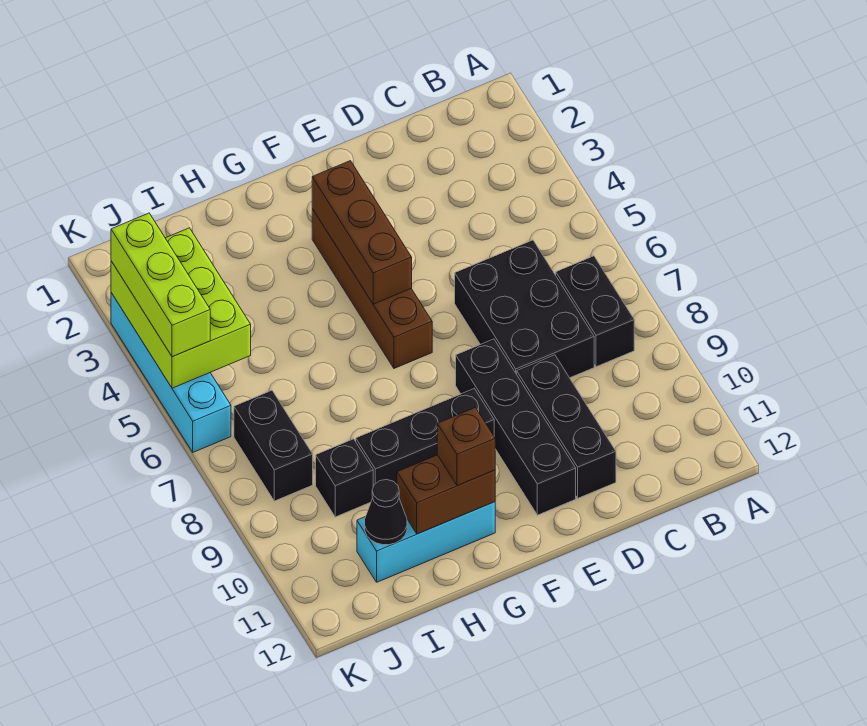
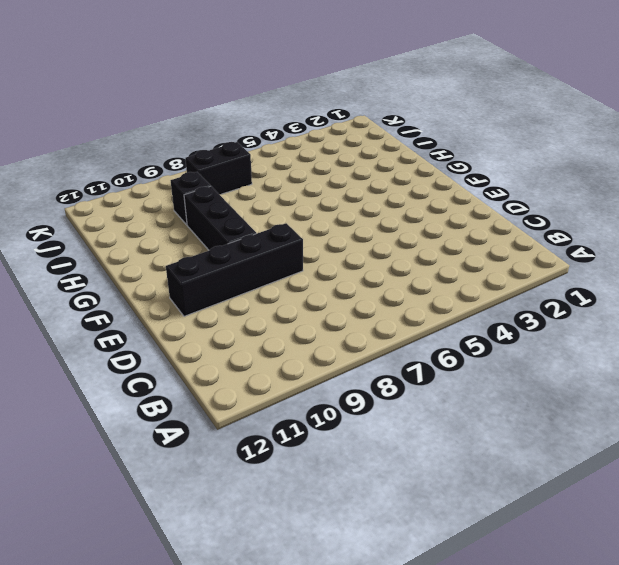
none -> black brick B7:B8 level 1
none -> black brick C6:D8 level 1
none -> black brick D9:D11 level 1

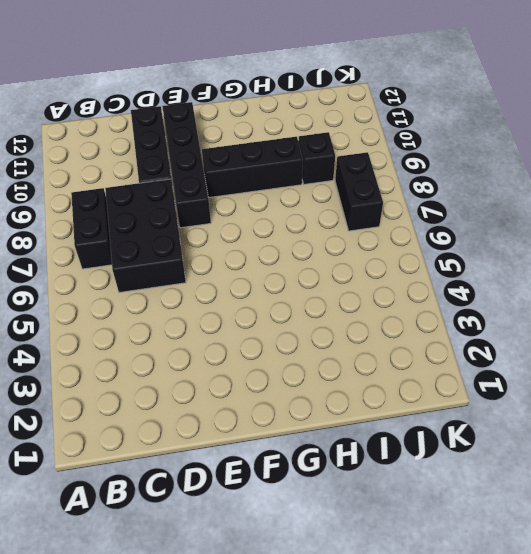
none -> brown brick F3:F6 level 1
none -> cyan brick G11:I11 level 1
none -> cyan brick K3:K6 level 1

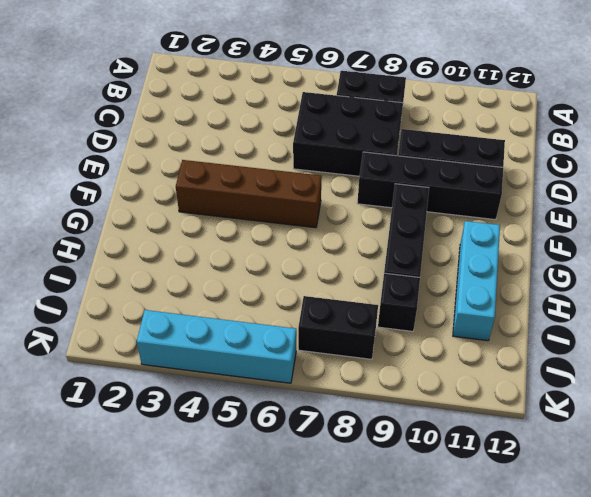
none -> brown brick F3:F5 level 2
none -> brown brick G11:H11 level 2
none -> black cone I11 level 2

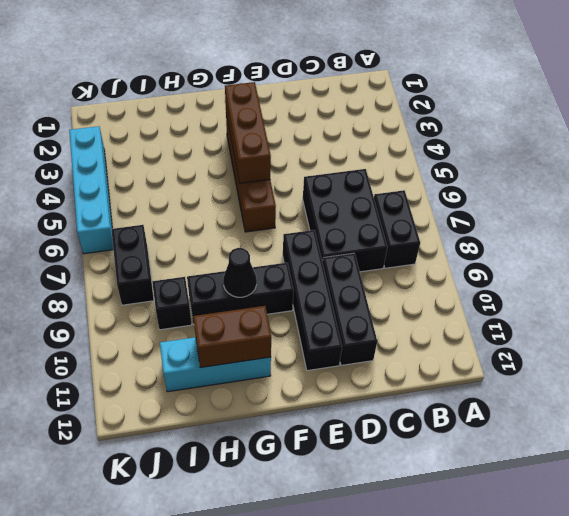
black cone G9 level 2 -> black cone I11 level 2
none -> lime brick J3:K5 level 2
none -> brown brick G11 level 3
none -> lime brick K3:K5 level 3

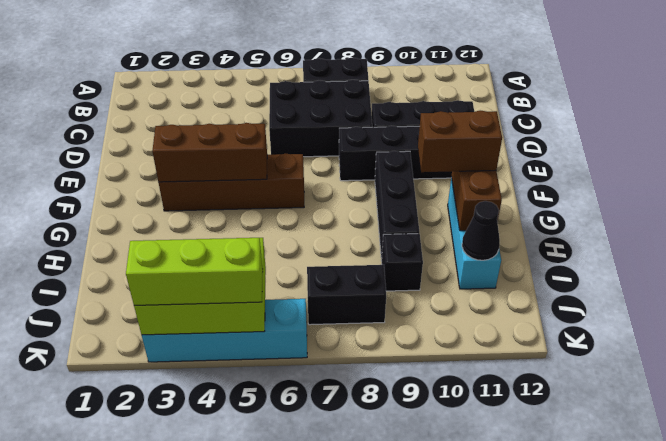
brown brick G10:G11 level 3 -> brown brick G11 level 3

